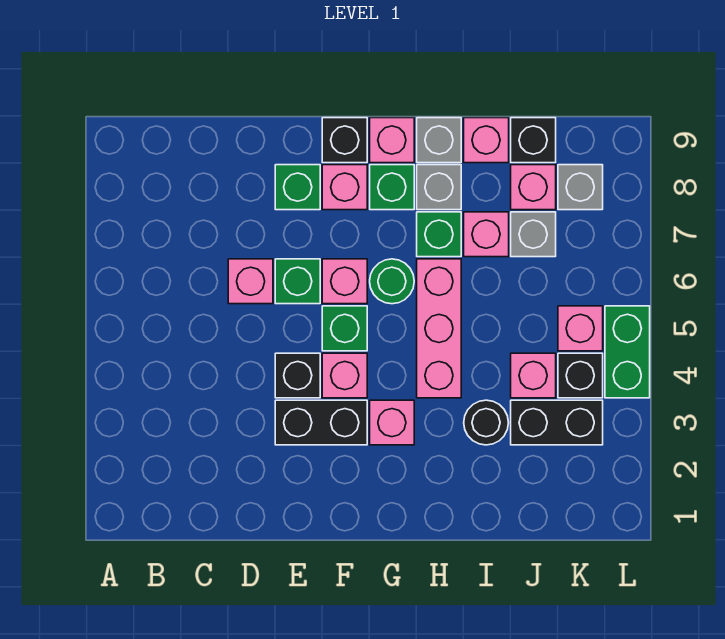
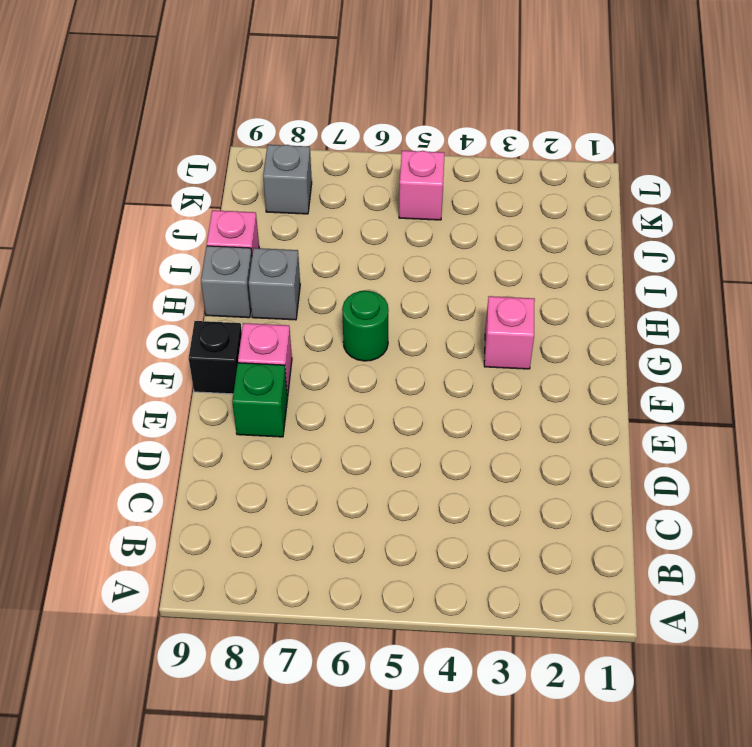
none -> pink brick D6 level 1
none -> black brick E3:F3 level 1
none -> black brick E4 level 1
none -> green brick E6 level 1

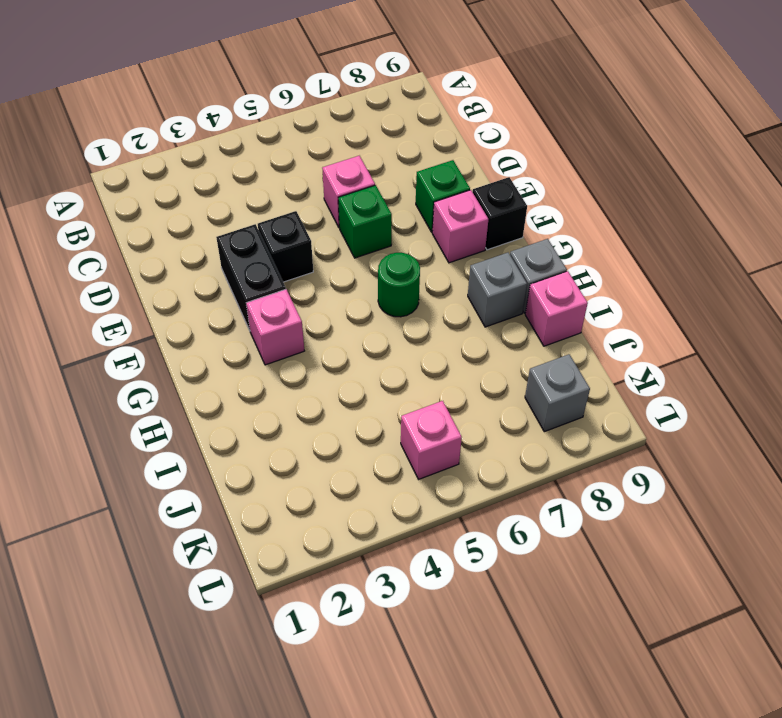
none -> pink brick F4 level 1
none -> green brick F5 level 1
none -> pink brick F6 level 1
none -> green brick G8 level 1

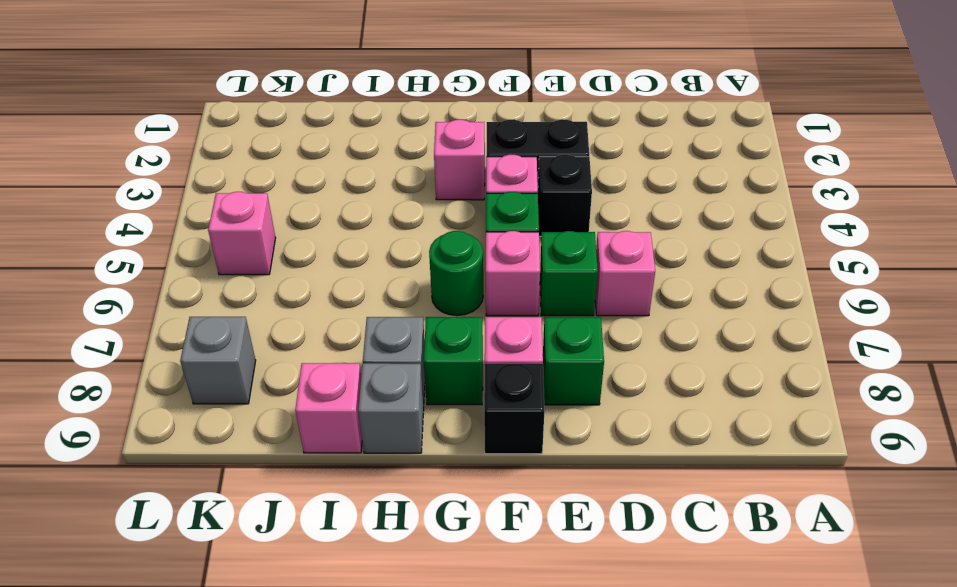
none -> pink brick G9 level 1
none -> pink brick H4:H6 level 1
none -> green brick H7 level 1
none -> black round brick I3 level 1

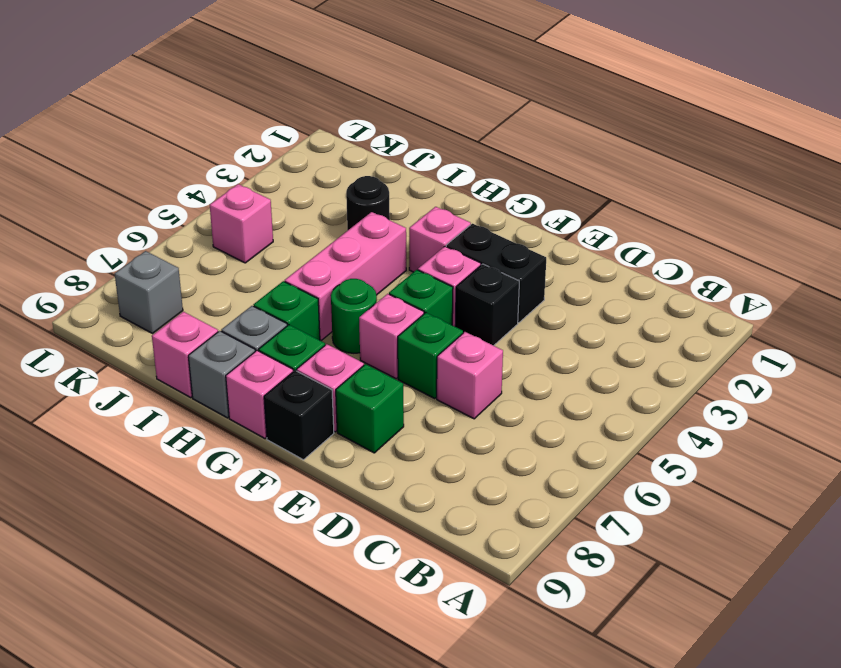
none -> pink brick I7 level 1
none -> black brick J3:K3 level 1
none -> pink brick J4 level 1
none -> grey brick J7 level 1

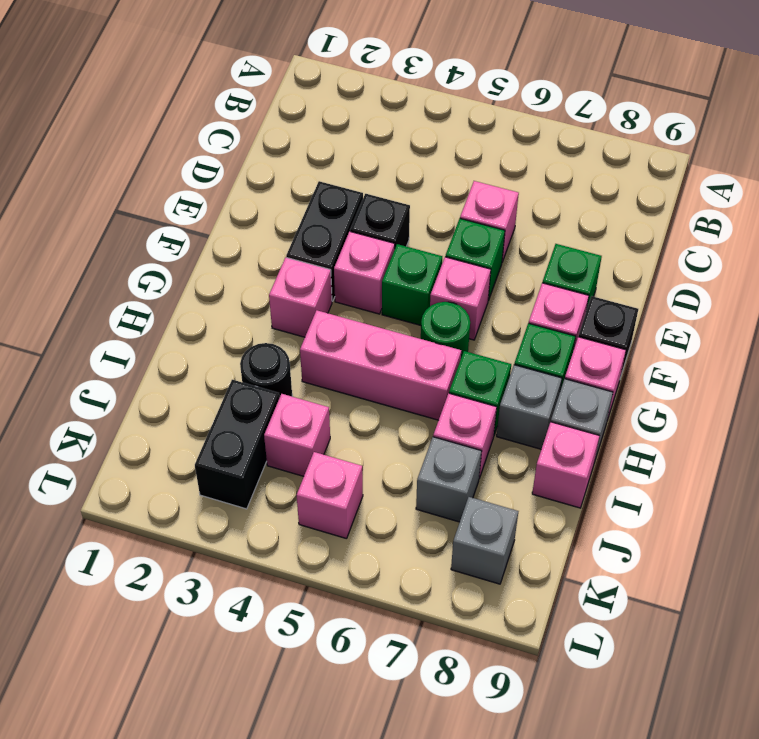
none -> pink brick J8 level 1
none -> black brick J9 level 1
none -> black brick K4 level 1
none -> green brick L4:L5 level 1

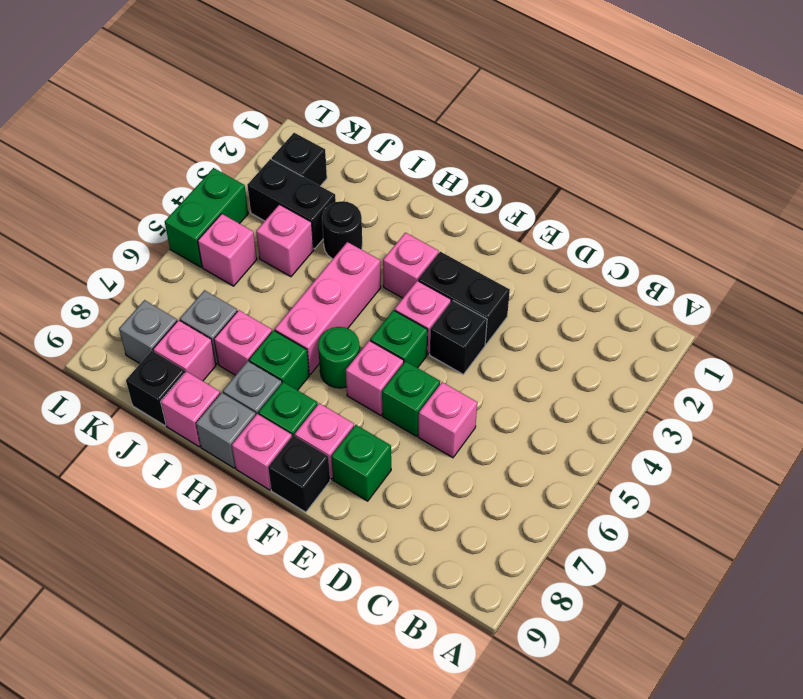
black brick K2 level 1 -> black brick K4 level 1

